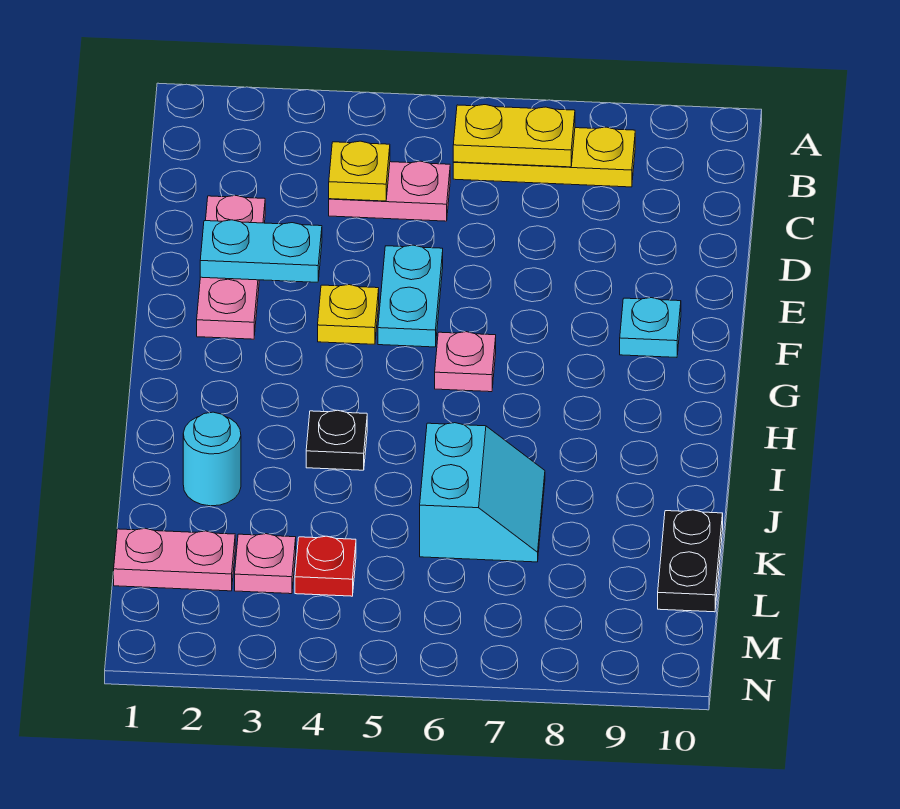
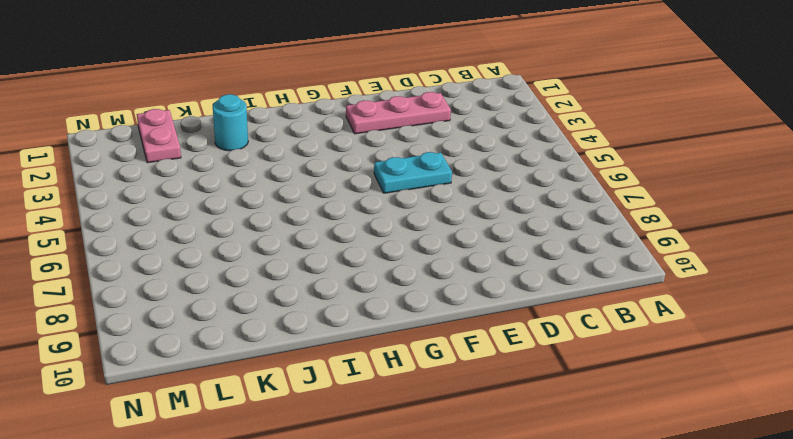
none -> yellow plate B6:B8 level 1
none -> pink plate C4:C5 level 1
none -> yellow plate F4 level 1

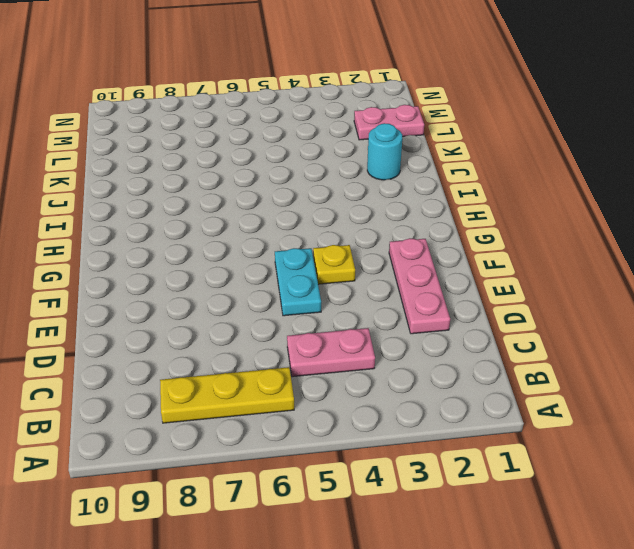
none -> cyan plate F9 level 1
none -> pink plate G6 level 1
none -> black plate I4 level 1

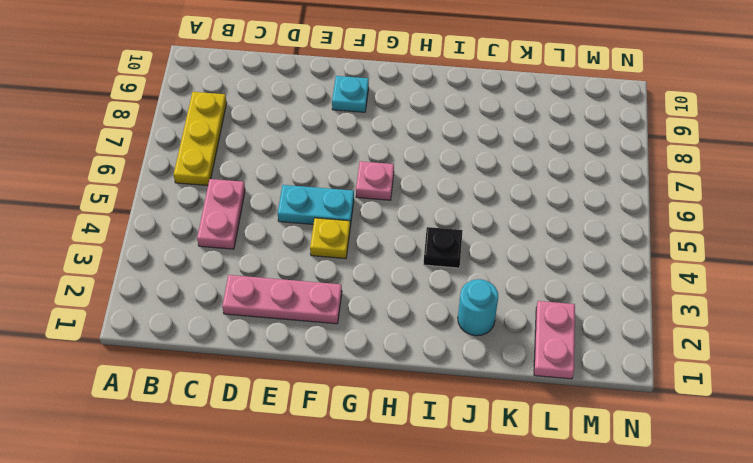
none -> cyan slope J6:K7 level 1 top 6
none -> black plate K10:L10 level 1
none -> pink plate L3 level 1

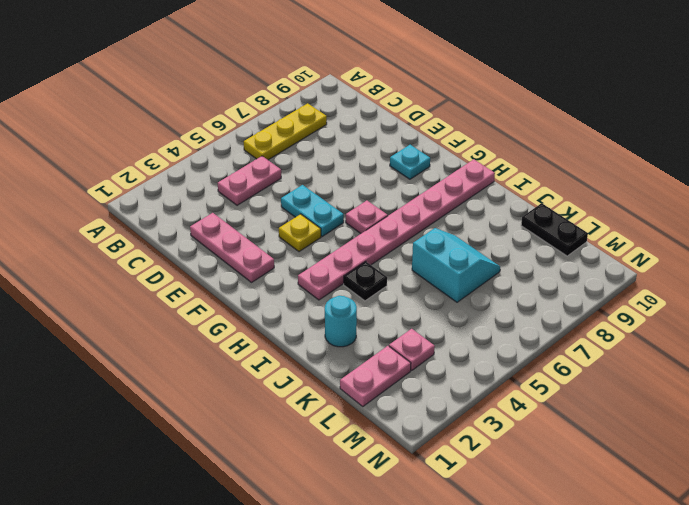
pink plate H3:H10 level 1 -> none
none -> red plate L4 level 1
none -> yellow plate B6:B7 level 2
none -> yellow plate C4 level 2

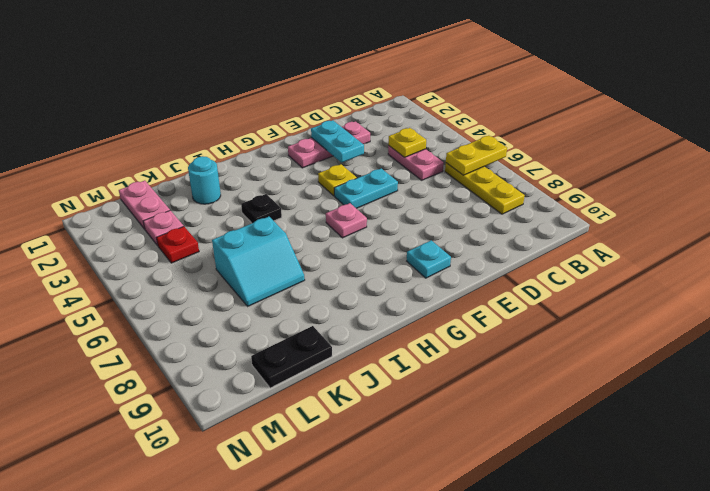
yellow plate A6:B6 level 2 -> yellow plate B6:B7 level 2

